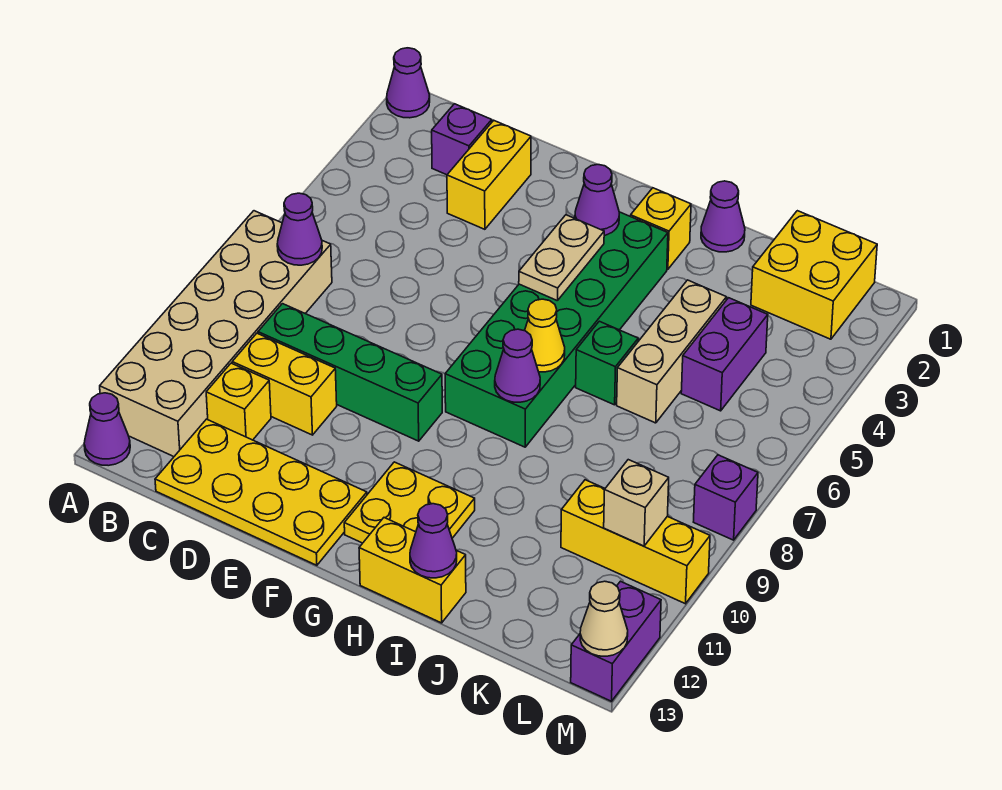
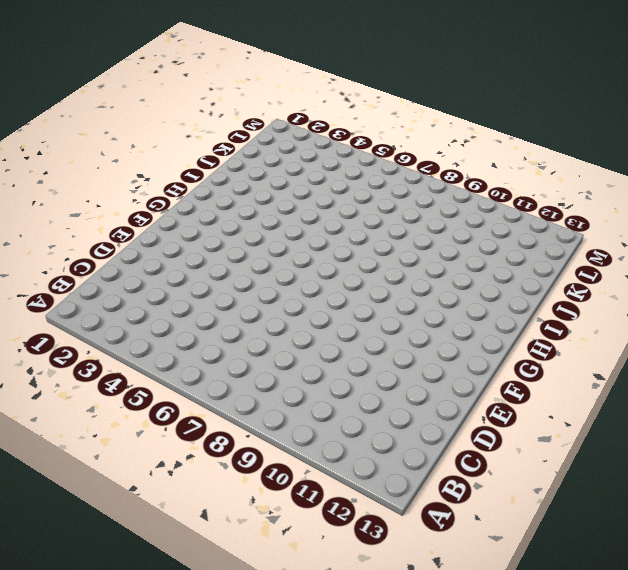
none -> purple cone A1 level 1
none -> tan brick A7:B12 level 1
none -> purple cone A13 level 1

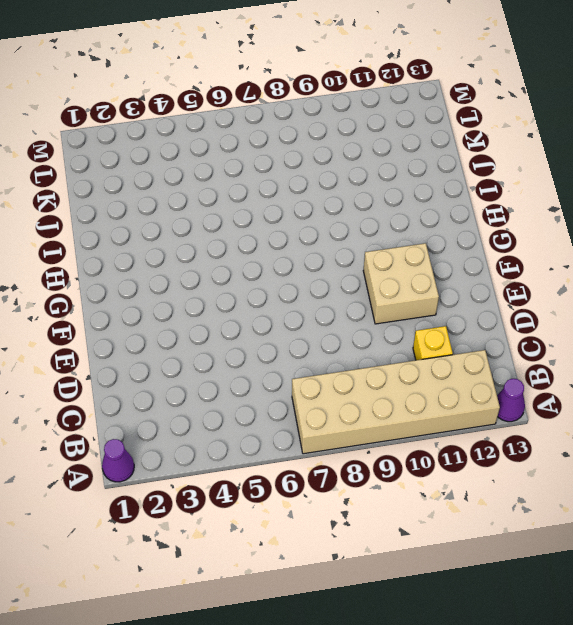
tan brick E10:F11 level 1 -> none
none -> purple brick C2 level 1
none -> green brick C9:F9 level 1
none -> yellow brick C10:D10 level 1

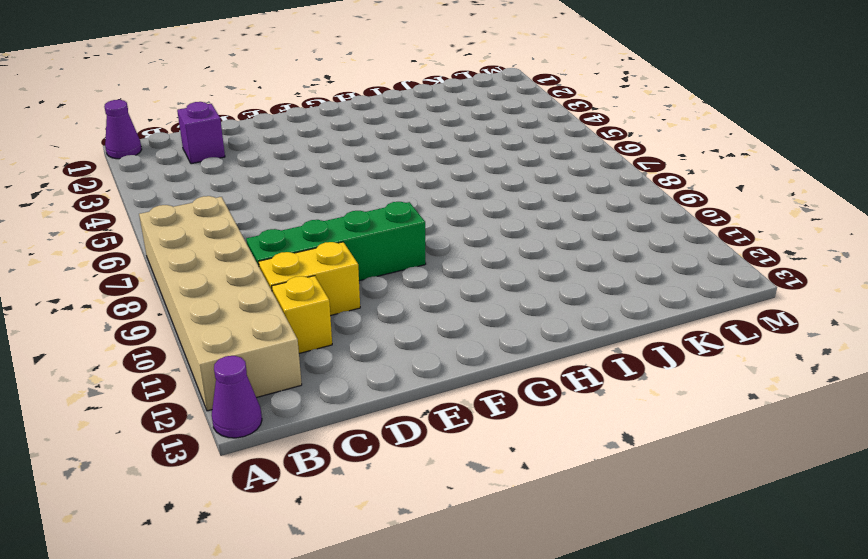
none -> yellow plate C12:F13 level 1
none -> yellow brick D2:D3 level 1
none -> green brick G3:H8 level 1

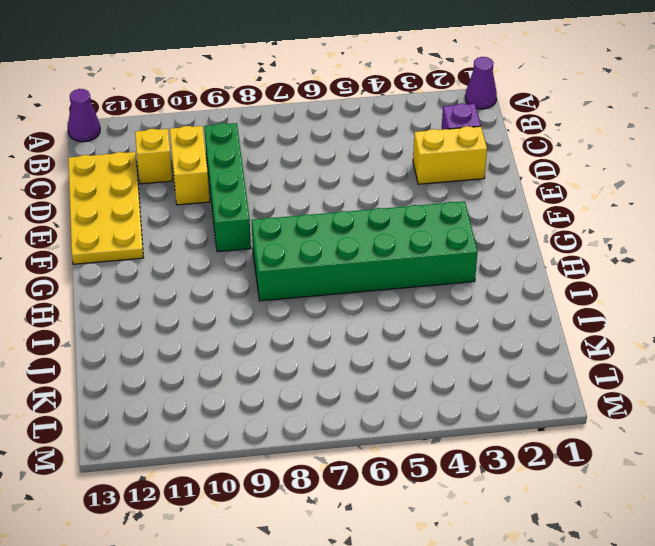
none -> tan brick A7:B12 level 1
none -> yellow plate G11:H12 level 1
none -> yellow brick H2 level 1

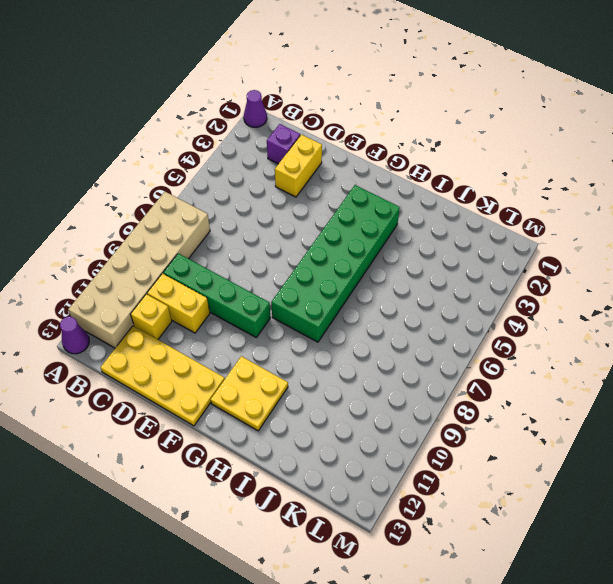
none -> yellow brick H2 level 1
none -> yellow brick H13:I13 level 1
none -> purple cone I1 level 1

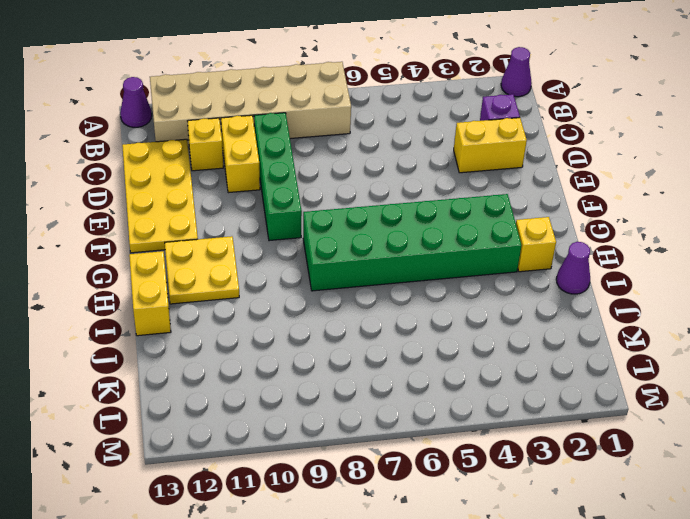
none -> green brick I6 level 1
none -> tan brick J4:J6 level 1
none -> yellow brick K1:L2 level 1

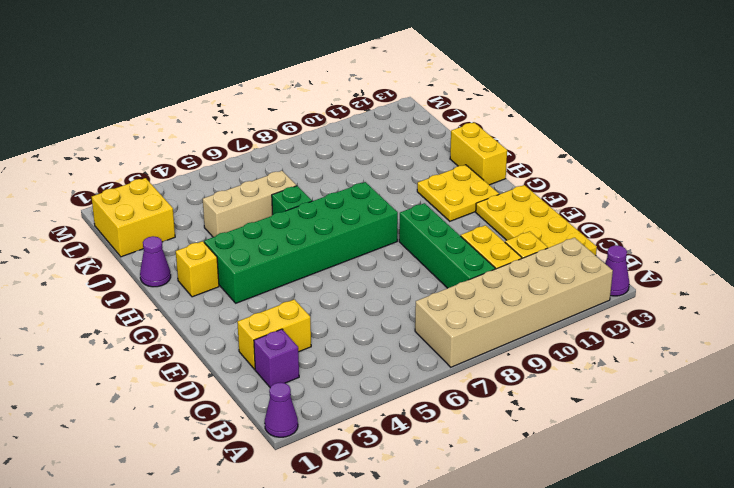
none -> purple brick K4:K5 level 1
none -> yellow brick K10:M10 level 1
none -> purple brick M8 level 1

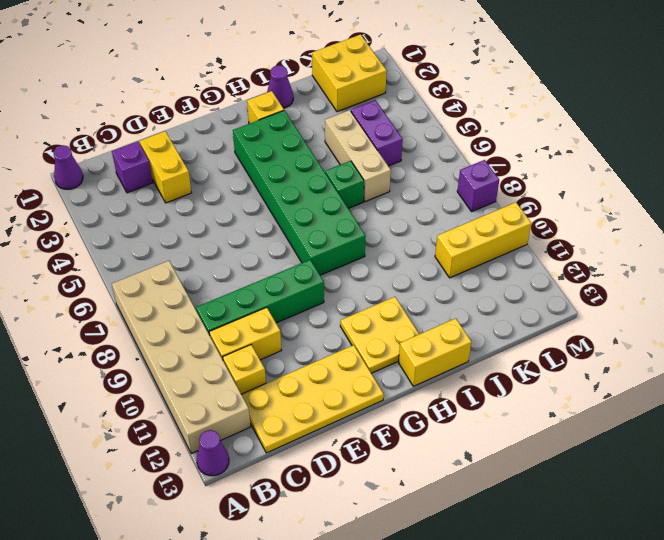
none -> purple brick M12:M13 level 1
none -> purple cone B7 level 2
none -> purple cone G3 level 2

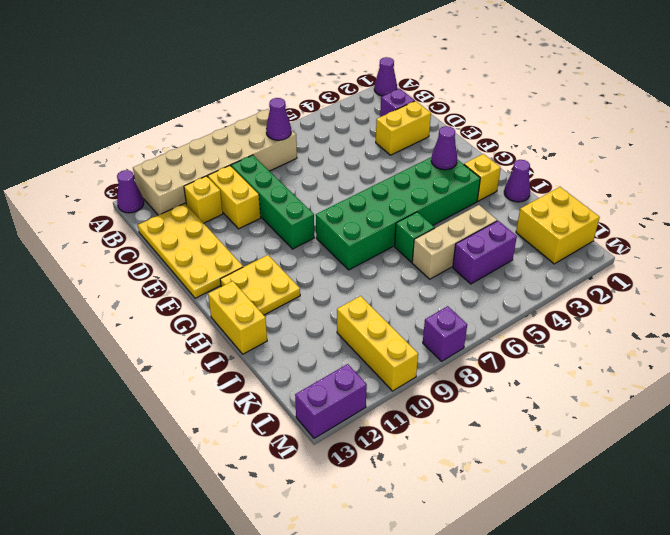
none -> tan plate G4:G5 level 2
none -> yellow cone H7 level 2
none -> purple cone H8 level 2

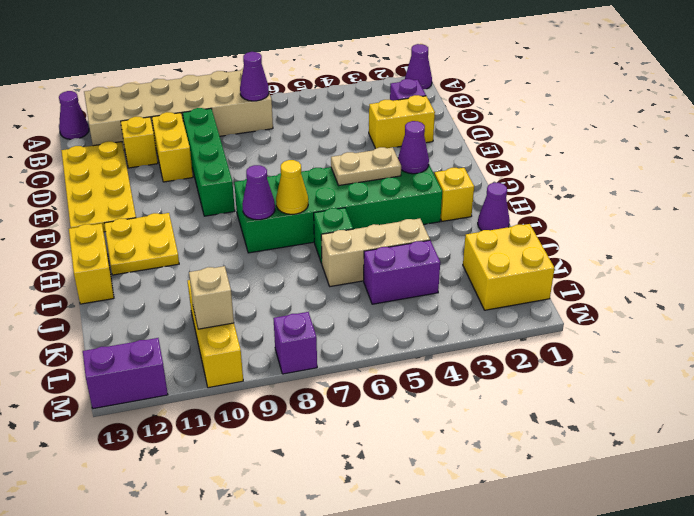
none -> purple cone I13 level 2
none -> tan cone M13 level 2

